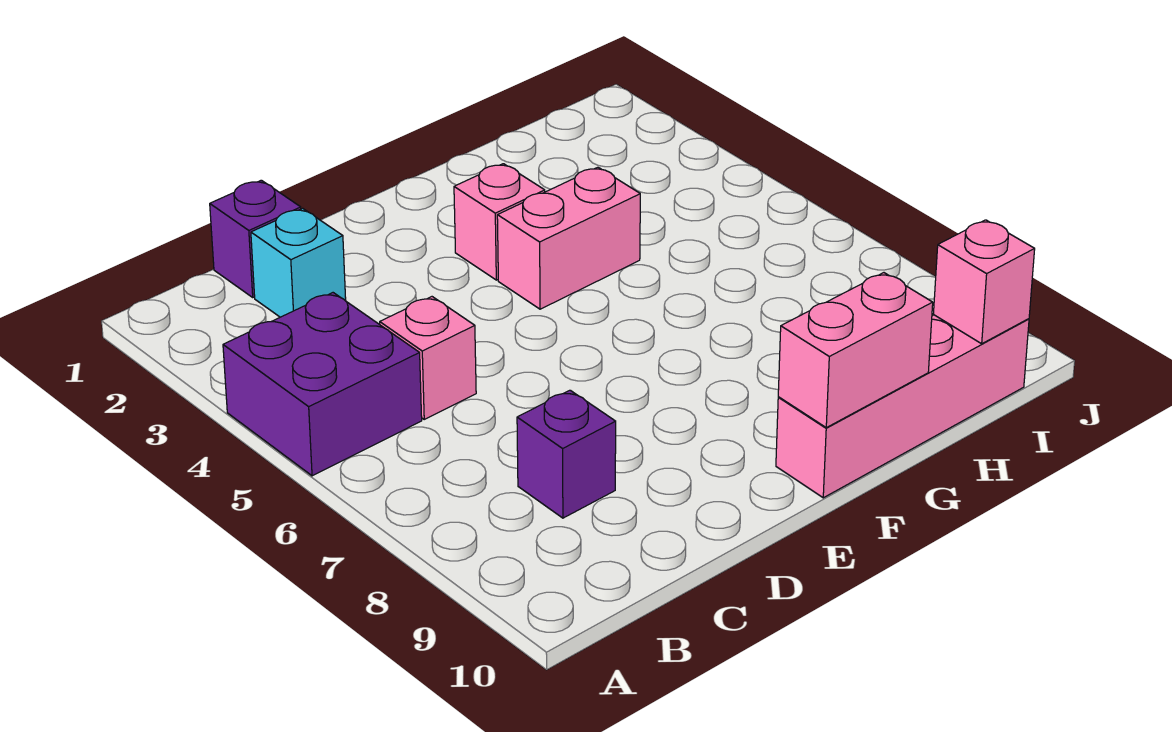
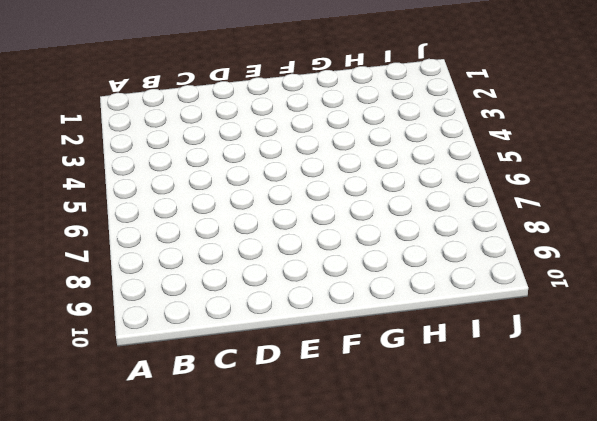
none -> purple brick A4:B5 level 1
none -> purple brick C1 level 1

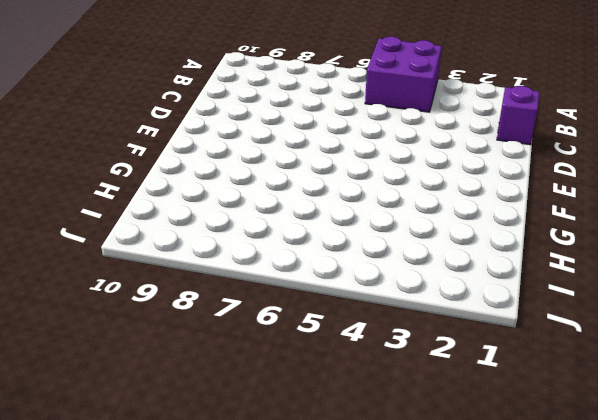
none -> cyan brick C2 level 1
none -> pink brick C5 level 1

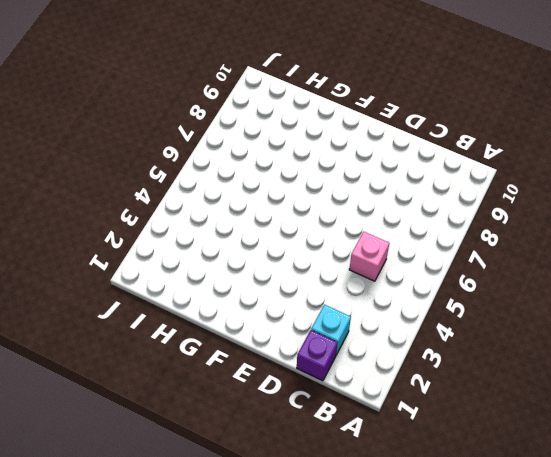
none -> purple brick A4:B5 level 1
none -> purple brick C8 level 1

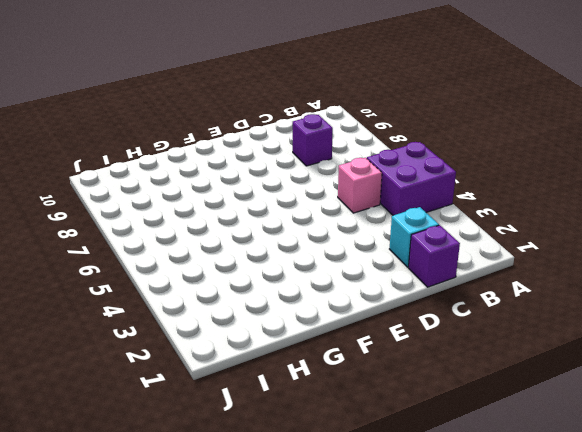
none -> pink brick F3 level 1
none -> pink brick F4:G4 level 1

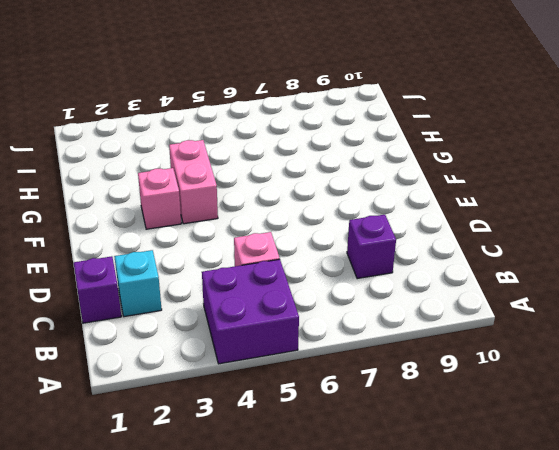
none -> pink brick F10:I10 level 1
none -> pink brick F10:G10 level 2

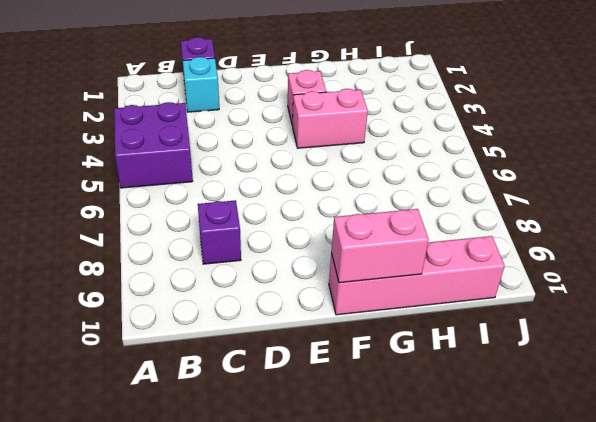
none -> pink brick C5 level 1
none -> pink brick I10 level 2

